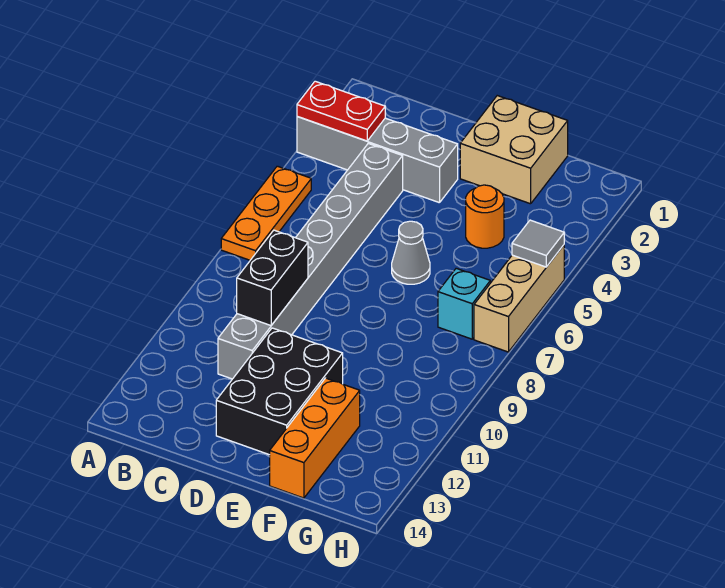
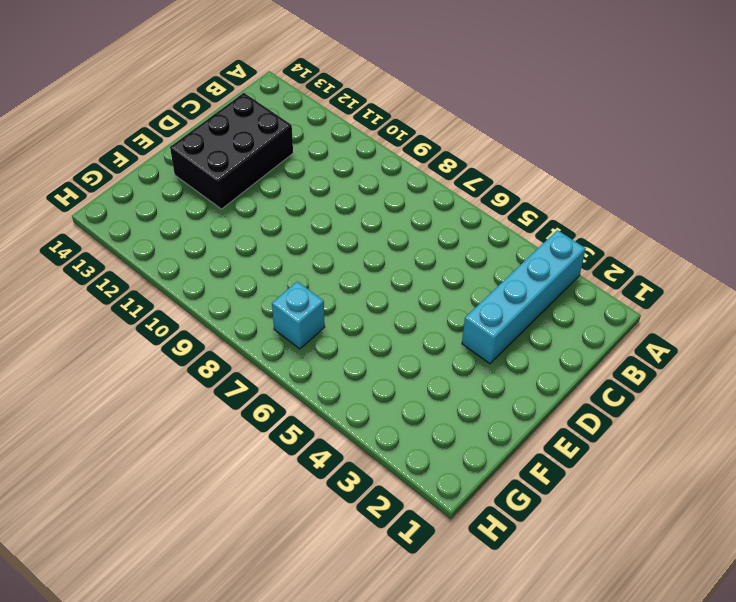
cyan brick A3:D3 level 1 -> grey brick A3:D3 level 1
black brick C12:E13 level 1 -> black brick D11:E13 level 1
none -> orange plate A5:A7 level 1
none -> grey brick C4:C11 level 1
none -> tan brick E1:F2 level 1

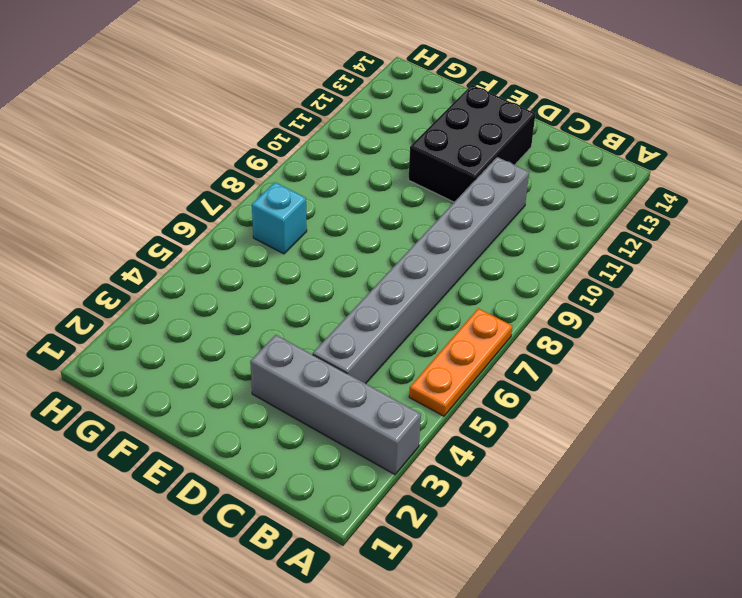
none -> tan brick E1:F2 level 1
none -> grey cone E6 level 1
none -> orange round brick F4 level 1

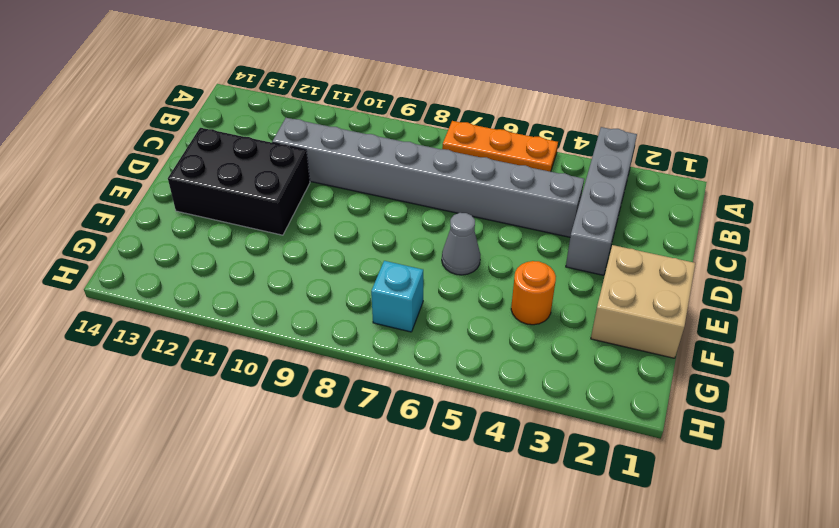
none -> orange brick F12:F14 level 1
none -> tan brick H5:H7 level 1
none -> red plate A3:B3 level 2

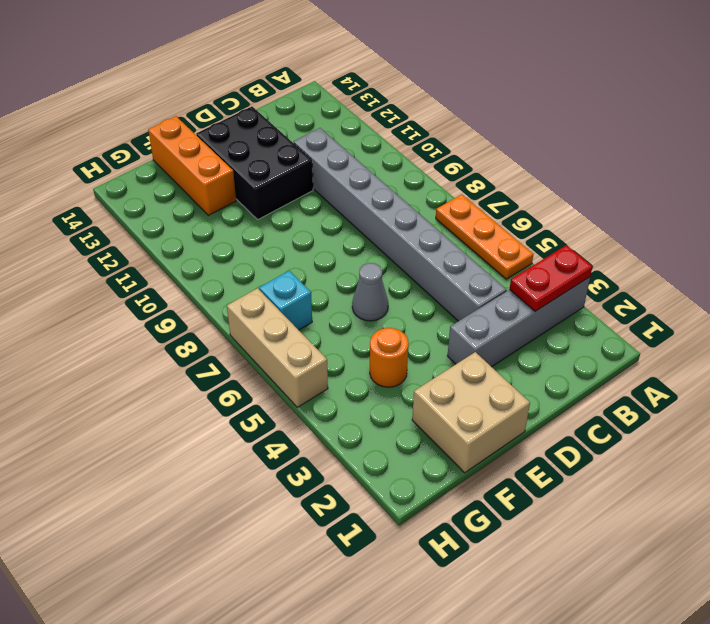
none -> black brick C9:C10 level 2
none -> grey tile H5 level 2

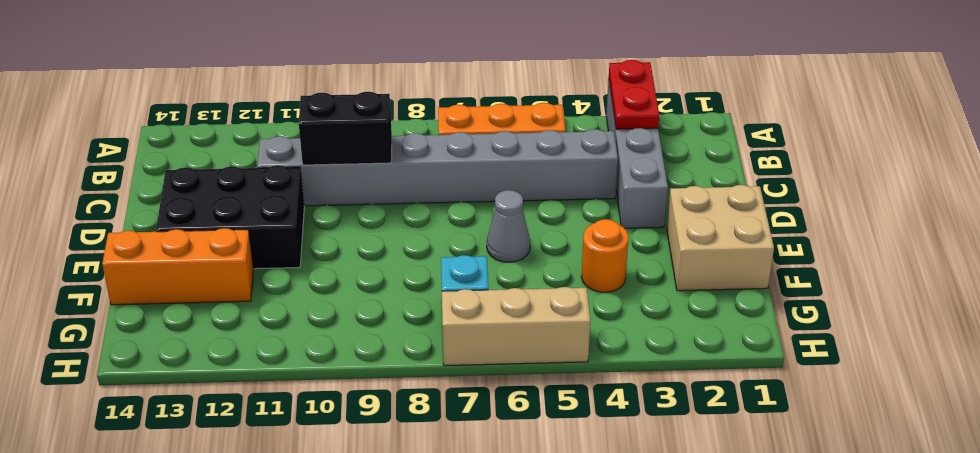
none -> grey tile H5 level 2

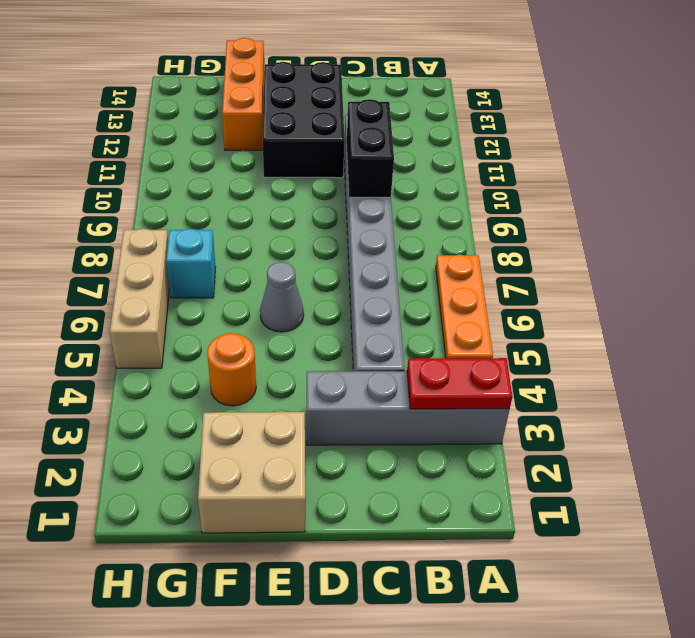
none -> grey tile H5 level 2

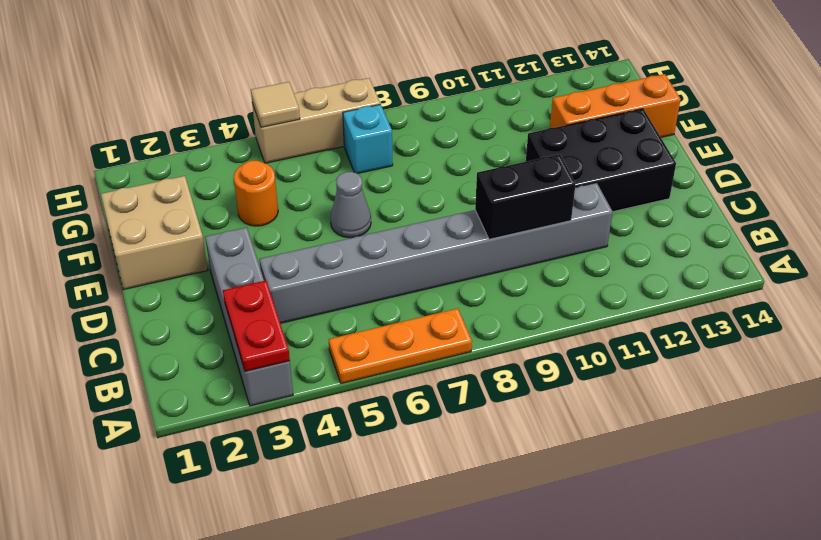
tan tile H5 level 2 -> grey tile H5 level 2

